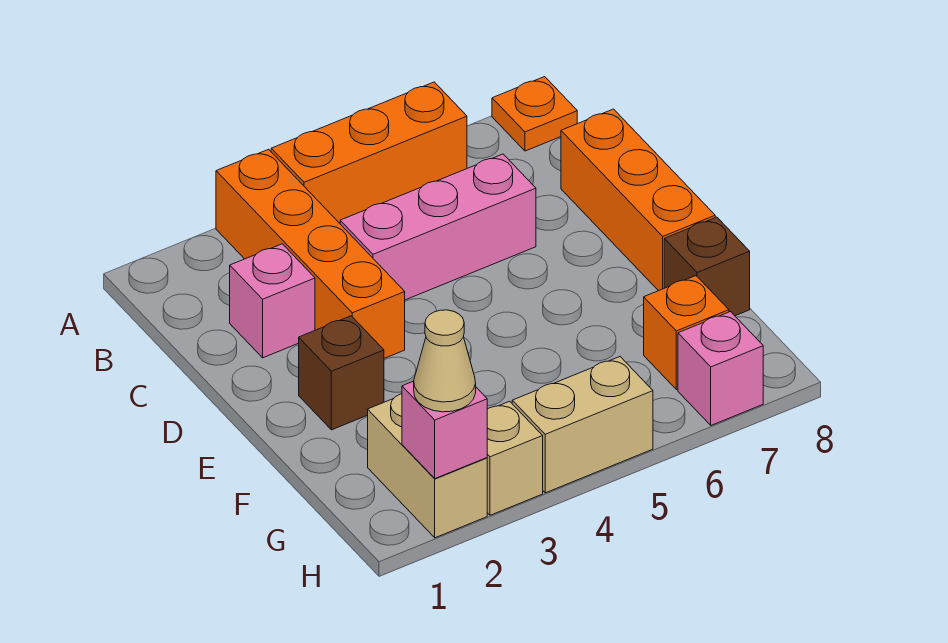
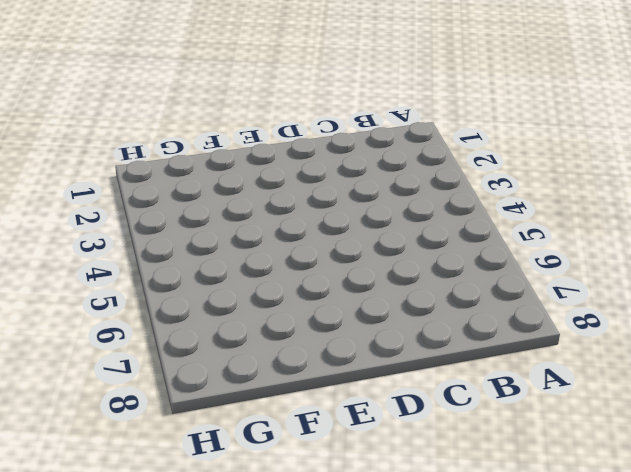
none -> orange brick A3:D3 level 1
none -> orange brick A4:A6 level 1
none -> orange plate A8 level 1

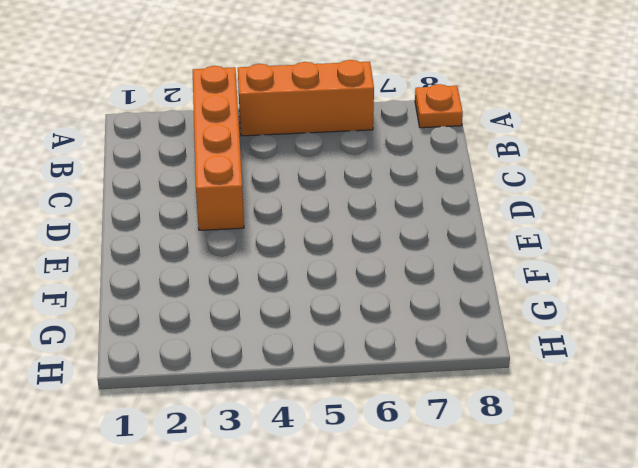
none -> pink brick C2 level 1
none -> pink brick C4:C6 level 1
none -> orange brick C8:E8 level 1

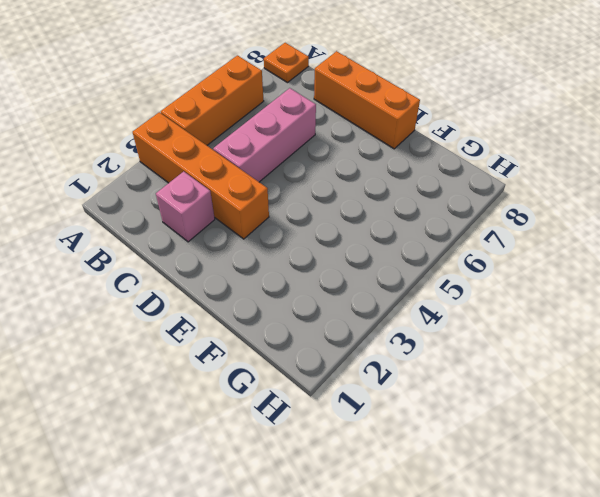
none -> brown brick E2 level 1
none -> brown brick F8 level 1
none -> tan brick G2:H2 level 1

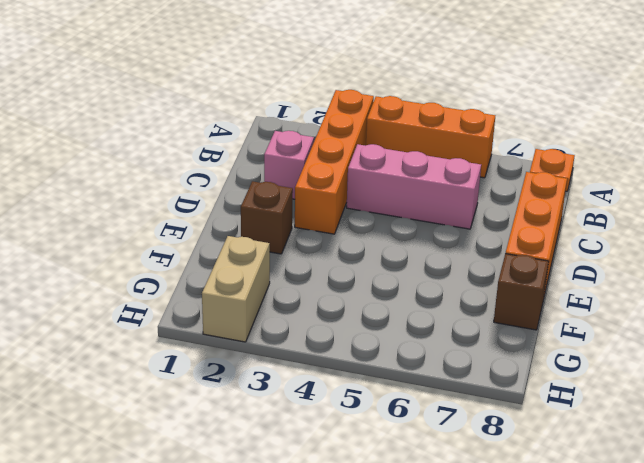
none -> orange brick G7 level 1
none -> tan brick H3 level 1
none -> tan brick H4:H5 level 1

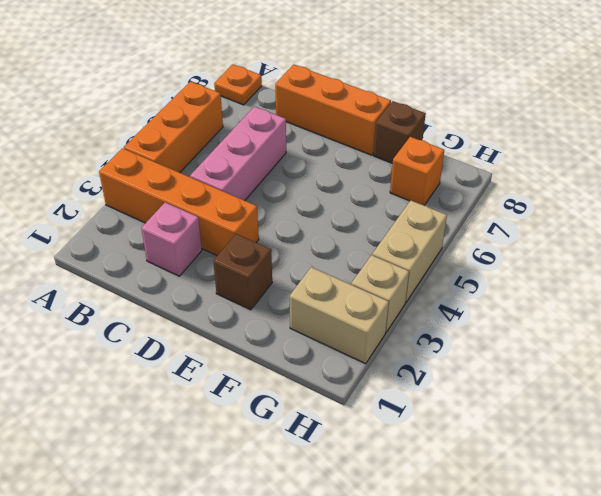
none -> pink brick H7 level 1
none -> pink brick H2 level 2
none -> tan cone H2 level 3

